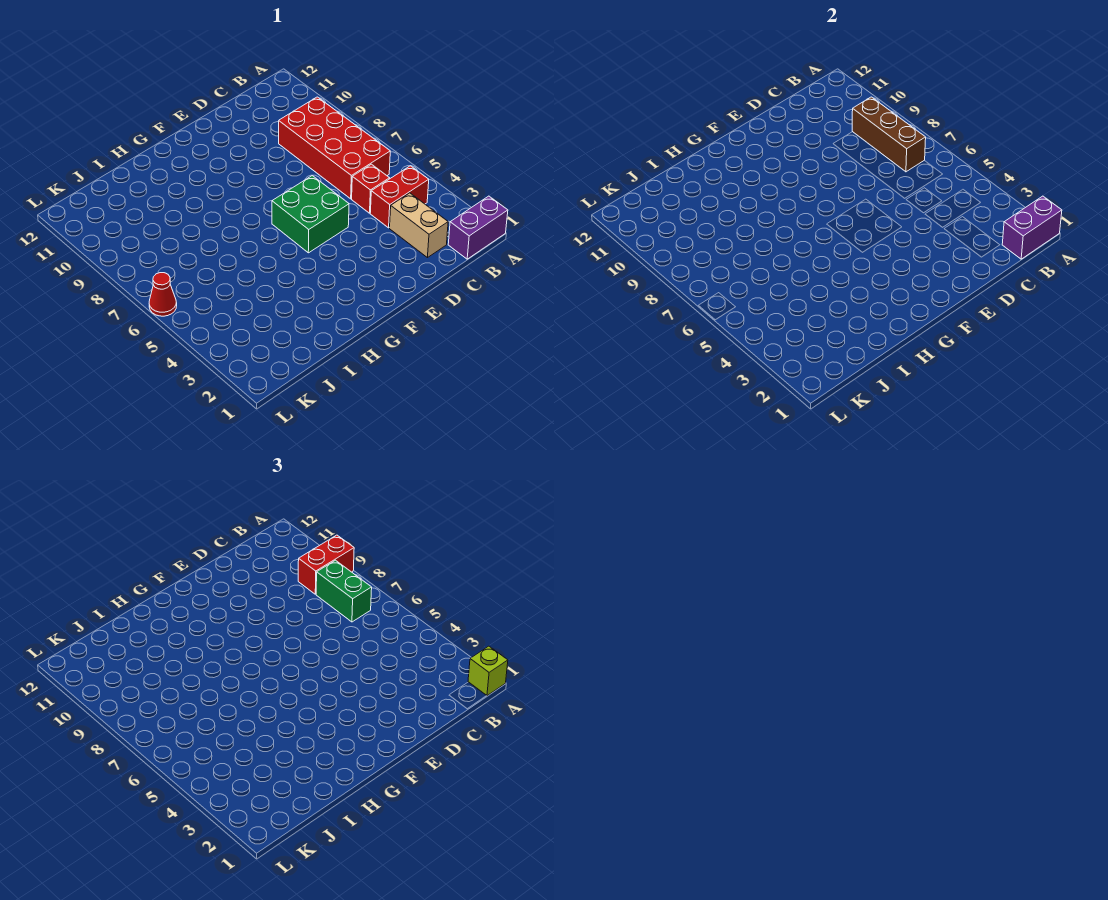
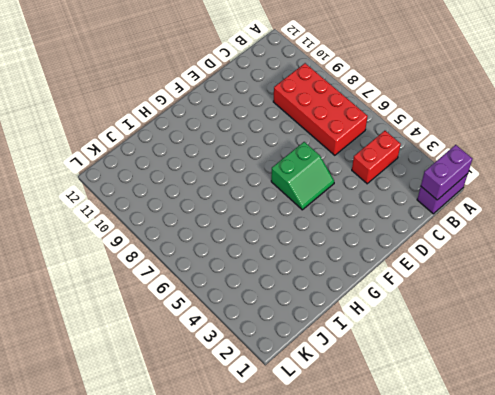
green slope E5:F6 level 1 top 6 -> green brick E5:F6 level 1
none -> tan brick C2:C3 level 1
none -> red brick C5 level 1
none -> red cone L6 level 1

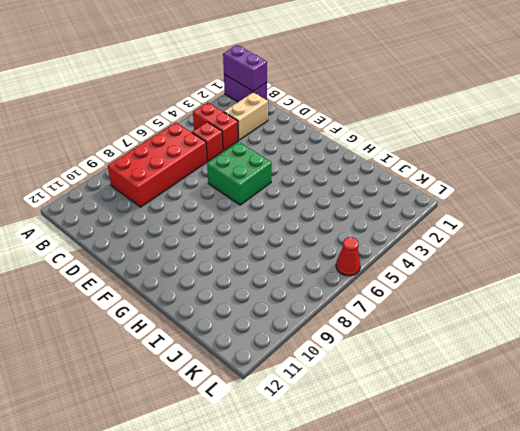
none -> brown brick B7:B9 level 2
none -> lime brick A1 level 3
none -> red brick A9:B9 level 3

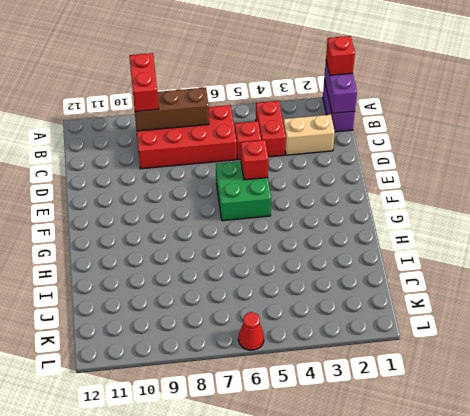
red brick A1 level 3 -> lime brick A1 level 3
red brick E5 level 2 -> none
none -> green brick B7:B8 level 3

